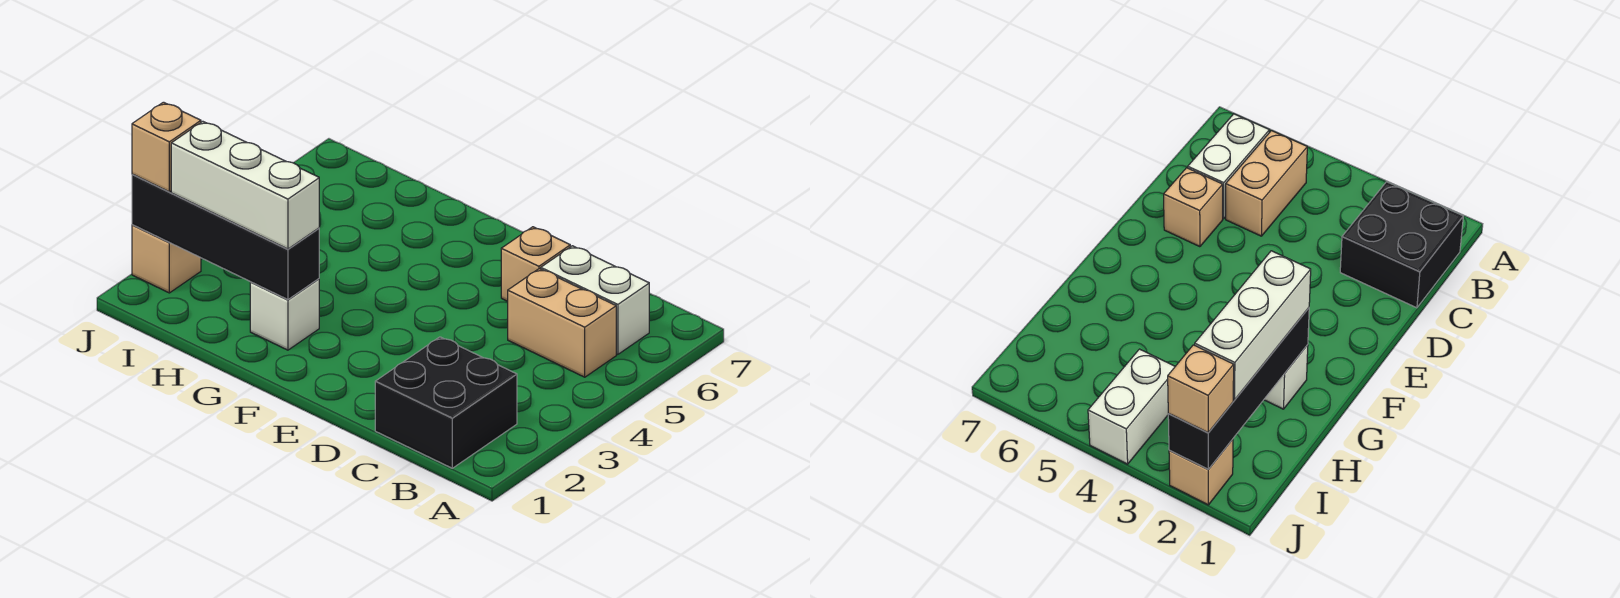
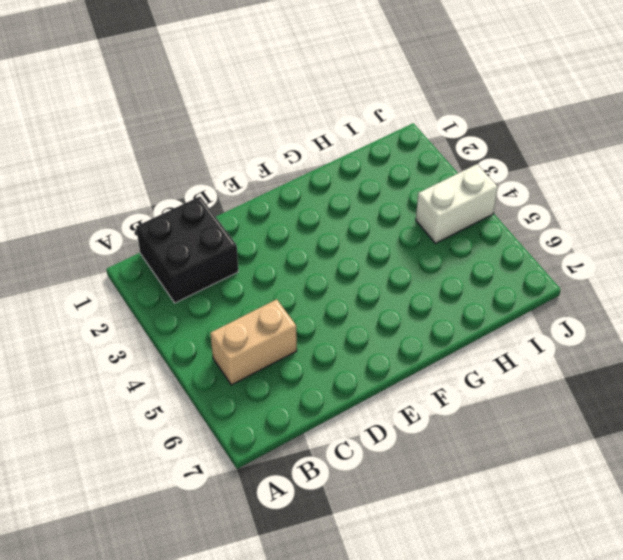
none -> white brick B6:C6 level 1
none -> tan brick D6 level 1

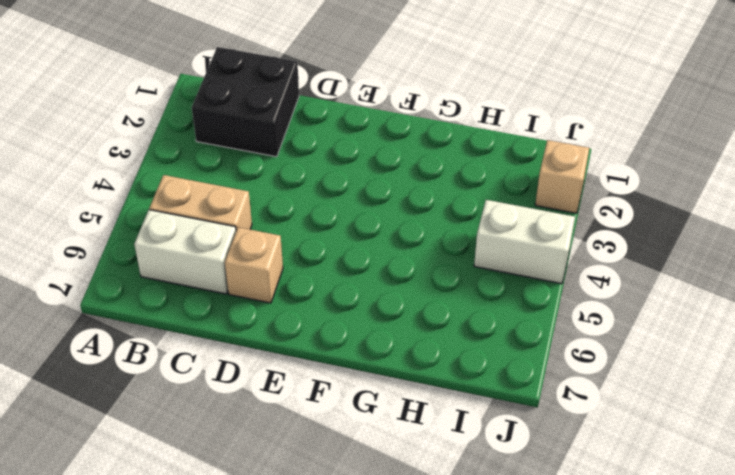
none -> white brick G2 level 1
none -> black brick G2:J2 level 2

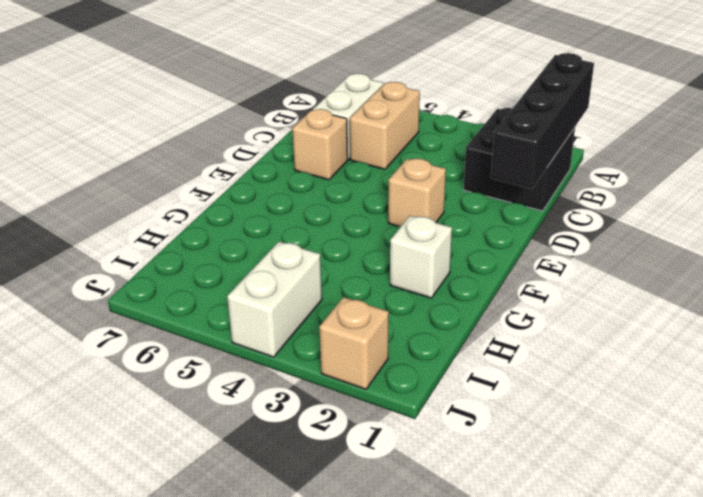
black brick A1:D1 level 2 -> black brick G2:J2 level 2
tan brick E3 level 1 -> tan brick J2 level 3
none -> white brick G2:I2 level 3

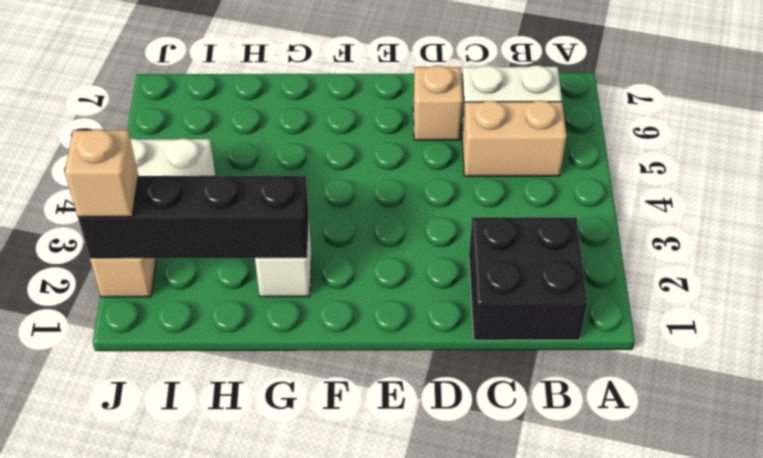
none -> white brick G2:I2 level 3

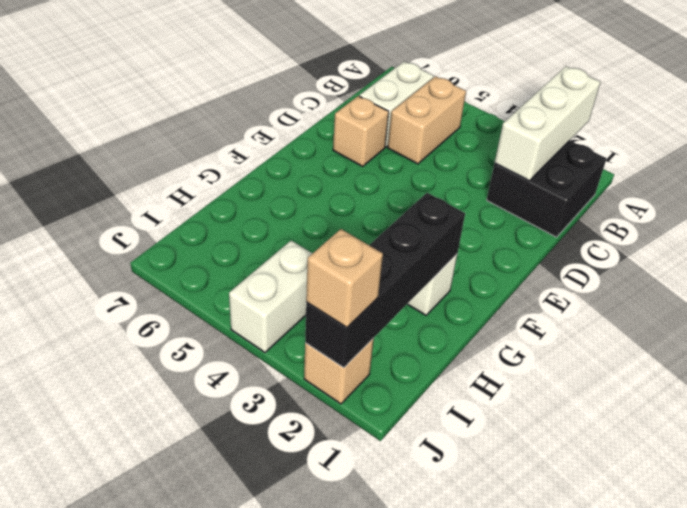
white brick A2:C2 level 2 -> white brick G2:I2 level 3

